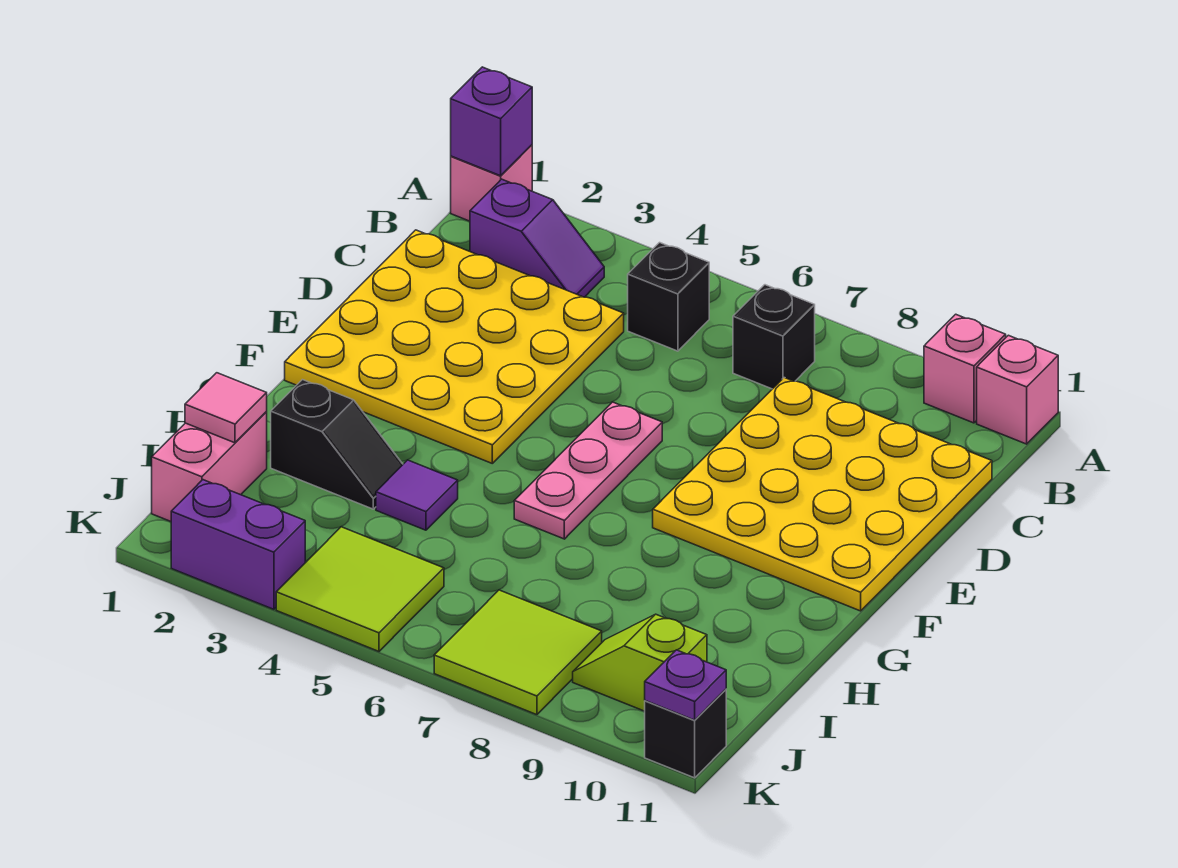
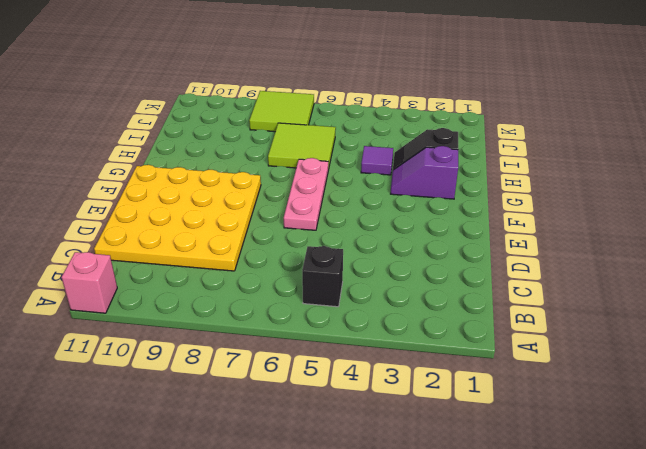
purple slope G2:G3 level 1 top 2 -> purple slope B2:B3 level 1 top 2
lime tile H6:I7 level 1 -> lime tile J4:K5 level 1
none -> pink brick A1 level 1
none -> pink brick A10 level 1
none -> black brick B7 level 1

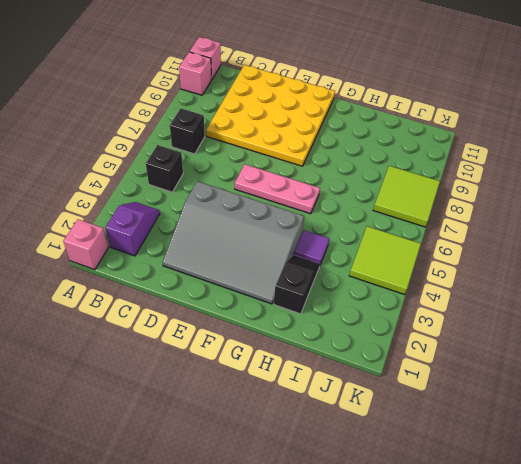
grey slope D2:G4 level 1 top 4 -> yellow plate C1:F4 level 1
none -> pink brick I1:J1 level 1
none -> lime slope J9:J10 level 1 top 10
none -> purple brick K2:K3 level 1

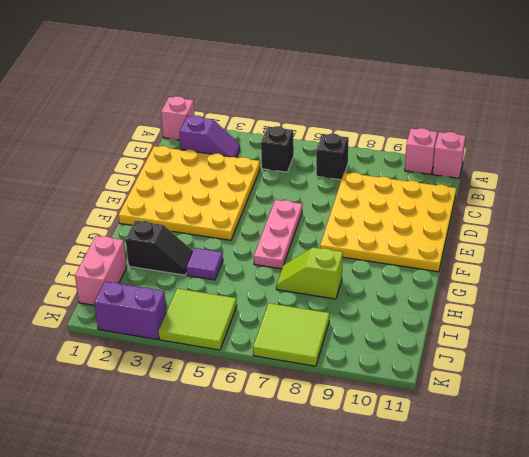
lime slope H7:H8 level 1 top 8 -> lime slope J9:J10 level 1 top 10
none -> black brick K11 level 1
none -> purple brick A1 level 2
none -> pink tile I1 level 2

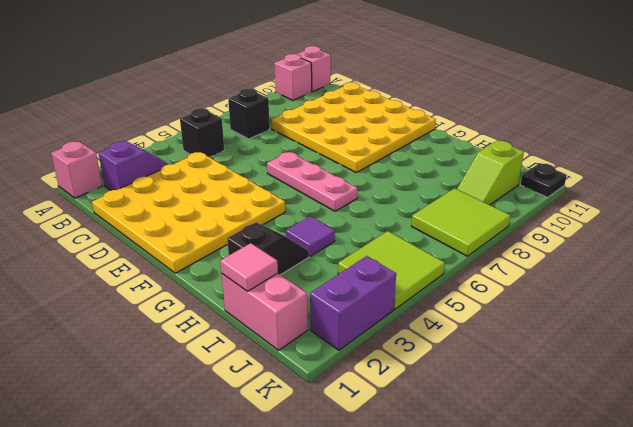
black plate K11 level 1 -> black brick K11 level 1
none -> purple brick A1 level 2
none -> purple plate K11 level 2

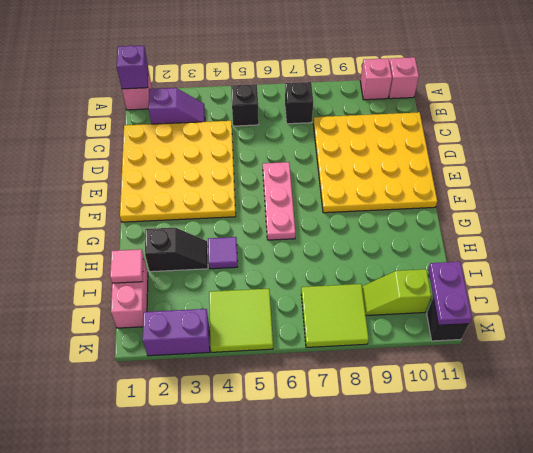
purple plate J11:K11 level 2 -> purple plate K11 level 2

